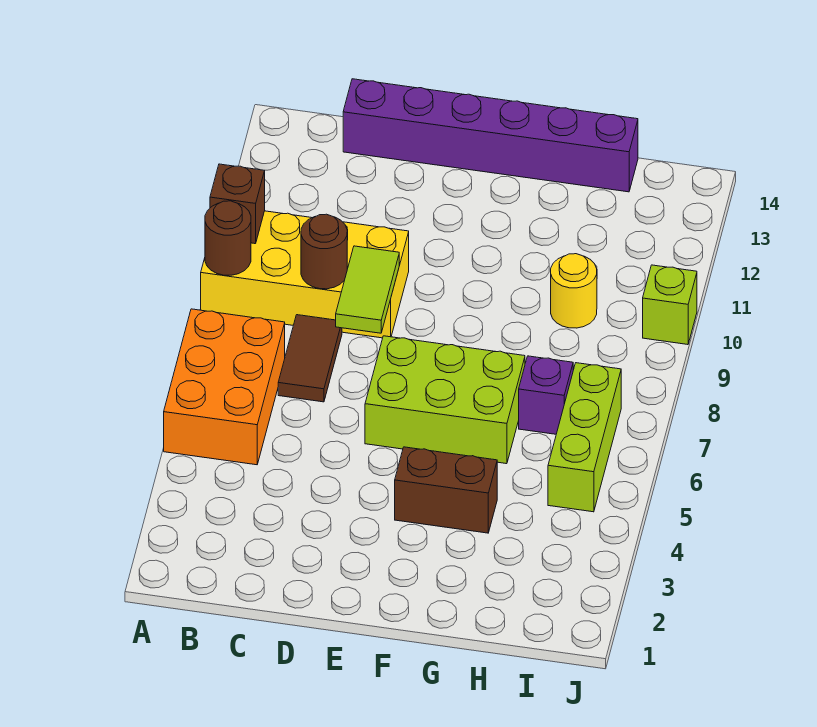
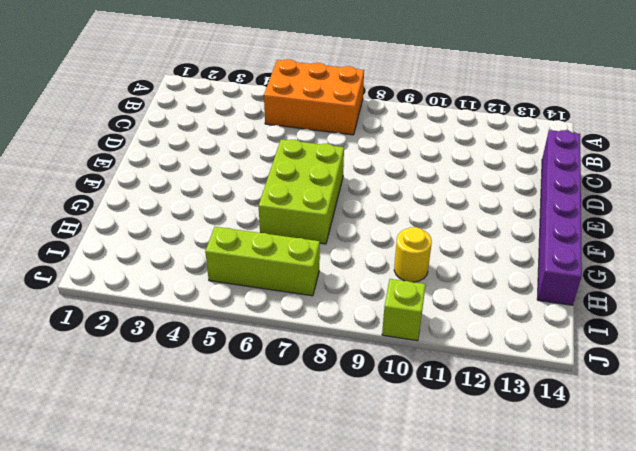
none -> yellow brick A9:D10 level 1
none -> brown tile C7:C8 level 1
none -> brown brick F4:G4 level 1

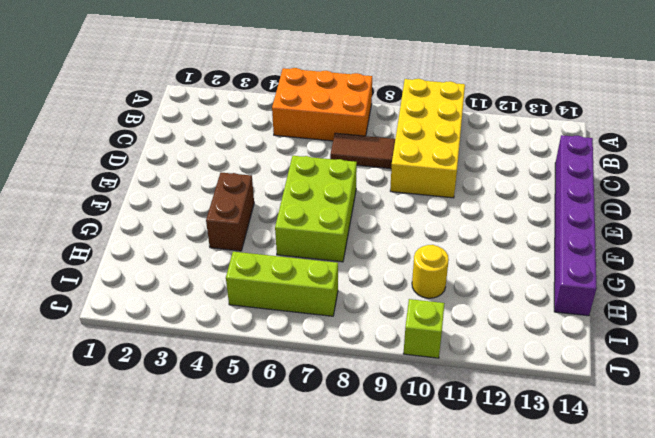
none -> purple brick H7 level 1
none -> brown round brick A9 level 2
none -> brown brick A10 level 2

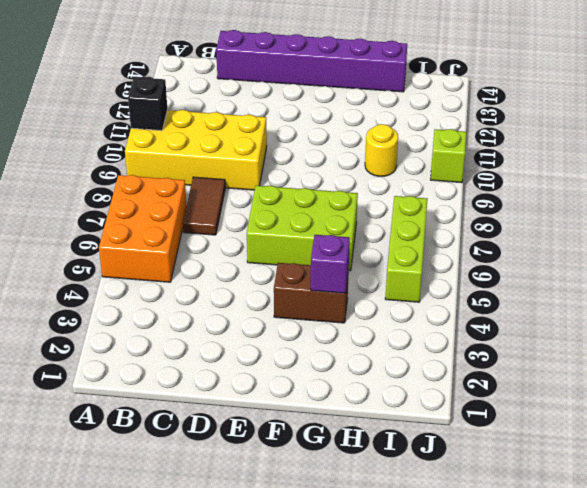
black brick A10 level 2 -> brown brick A10 level 2
purple brick G4 level 2 -> purple brick H7 level 1
none -> brown round brick A9 level 2
none -> brown round brick C9 level 2
none -> lime tile D8:D9 level 2

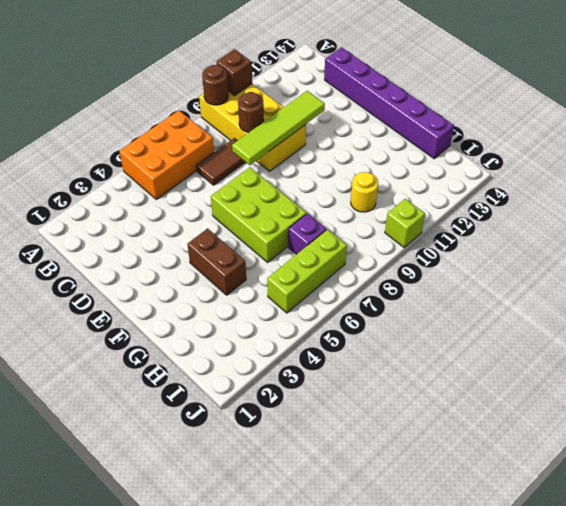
lime tile D8:D11 level 2 -> lime tile D8:D9 level 2

